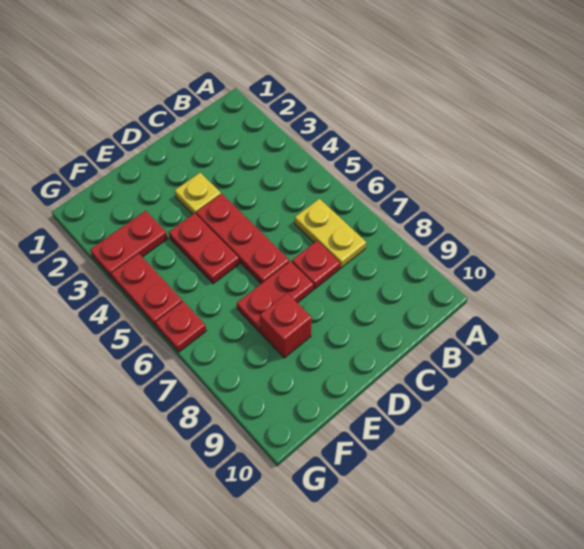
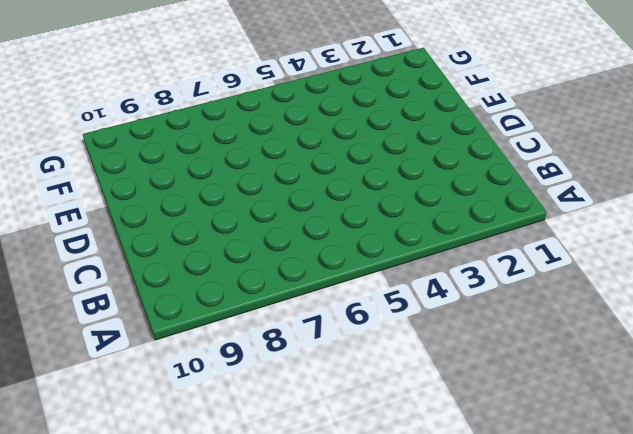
none -> yellow plate B6:B7 level 1
none -> red plate C7 level 1

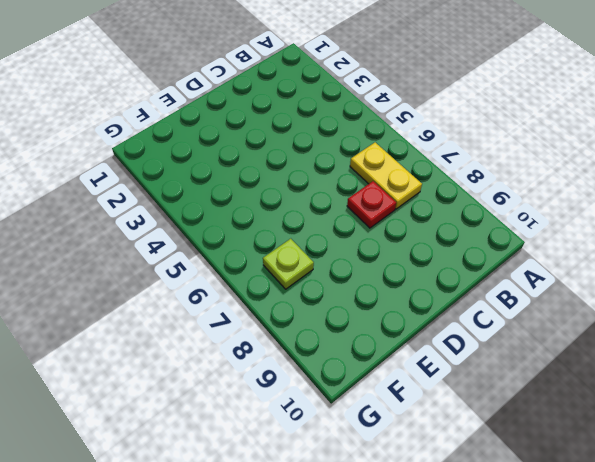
lime plate F7 level 1 -> none
none -> yellow plate D3 level 1
none -> red plate D4:D6 level 1

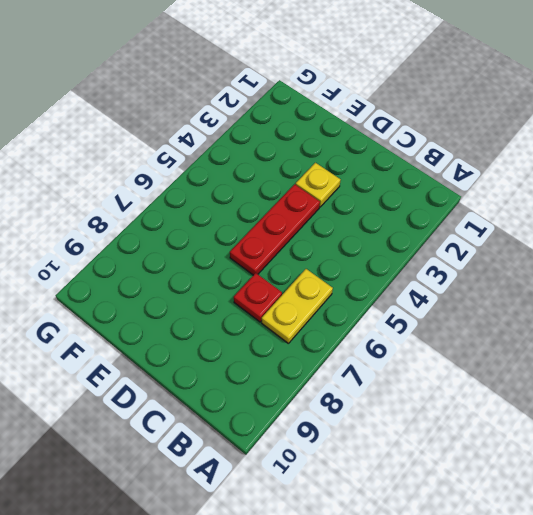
none -> red plate D7:E7 level 1
none -> red plate E4:E5 level 1

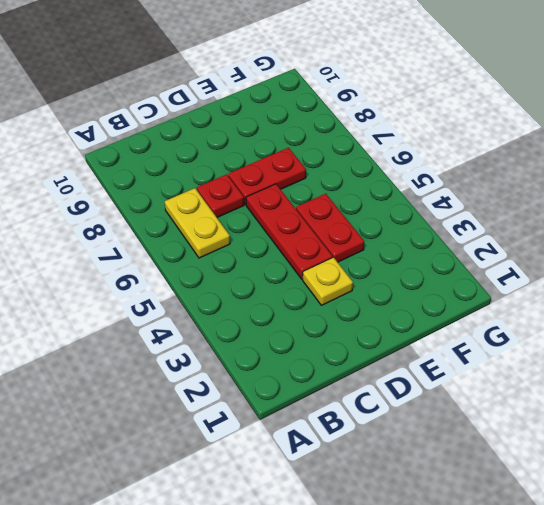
none -> red brick E8 level 1
none -> red plate F3:G3 level 1

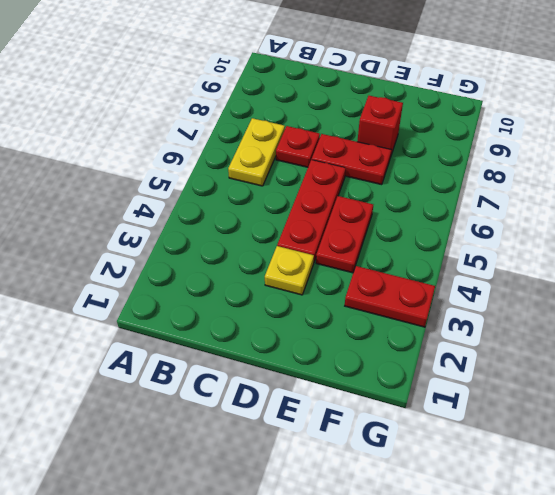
none -> red plate G4:G5 level 1
none -> red plate G6 level 1

